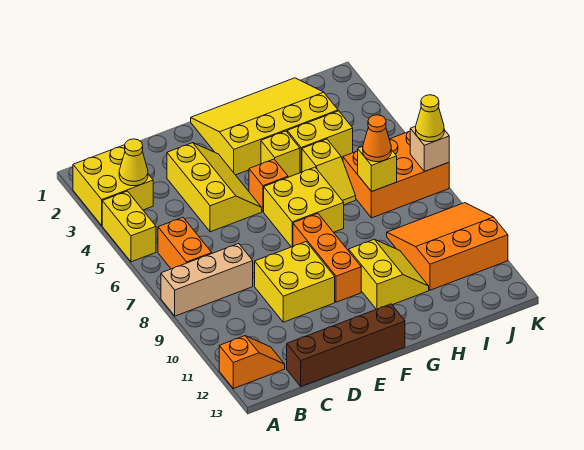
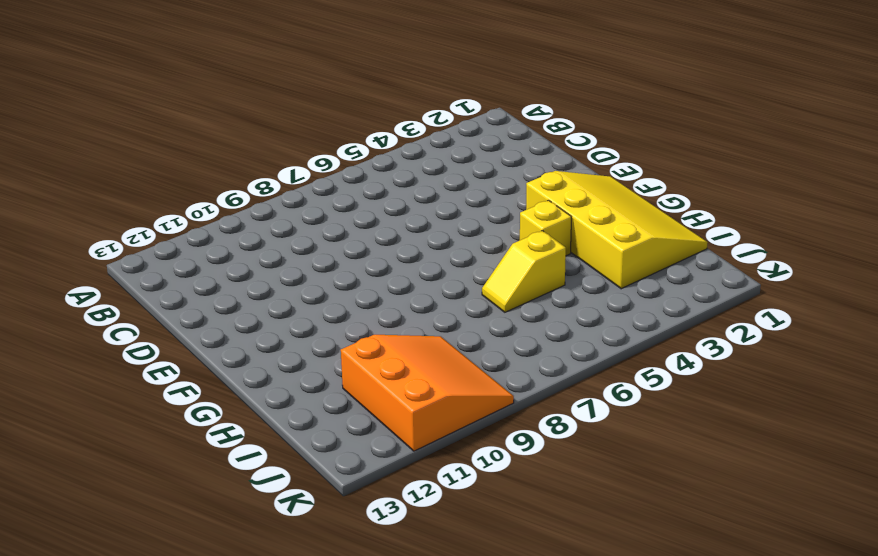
none -> yellow brick A2:B3 level 1
none -> yellow brick A4:A5 level 1
none -> tan brick A8:C8 level 1

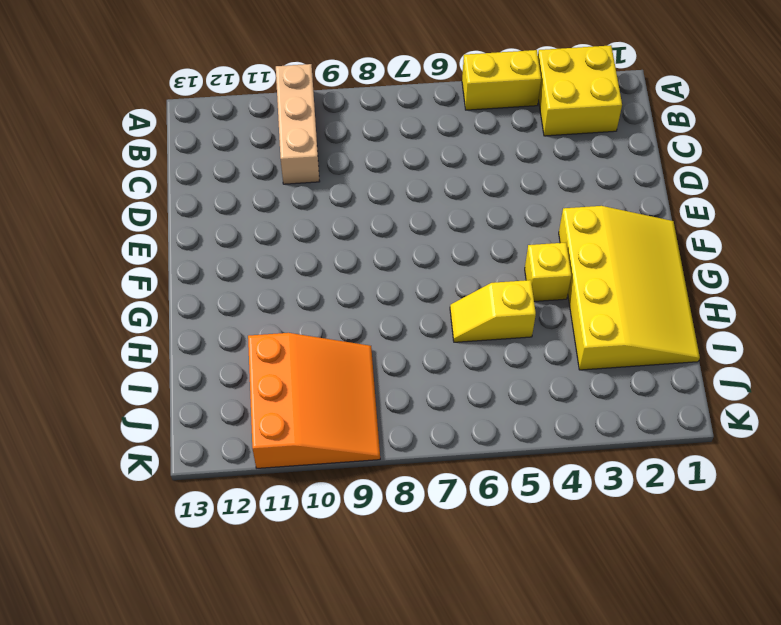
tan brick A10:C10 level 1 -> tan brick A8:C8 level 1
none -> orange slope A12:B12 level 1 top A
none -> orange brick B6:B7 level 1
none -> brown brick C13:F13 level 1

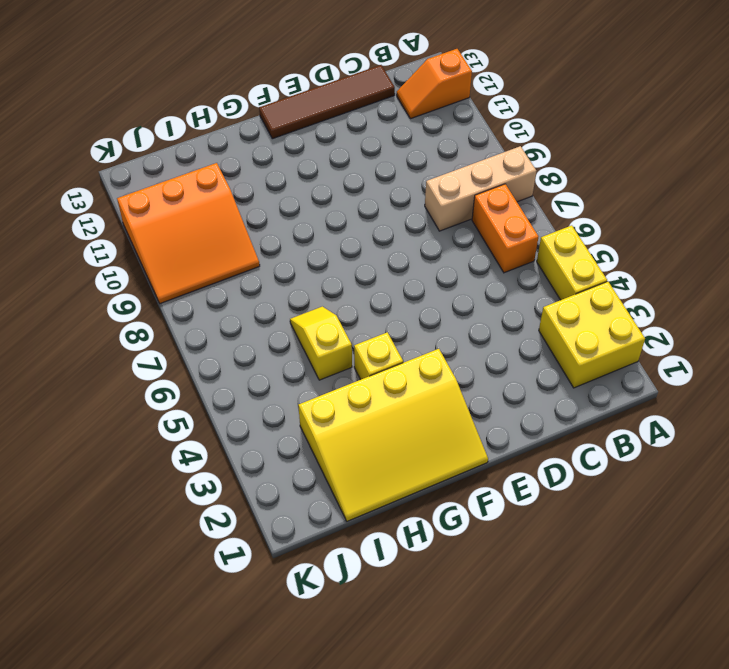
brown tile C13:F13 level 1 -> brown brick C13:F13 level 1
none -> yellow slope D3:E5 level 1 top D
none -> yellow brick D9:E10 level 1
none -> orange brick F5 level 1

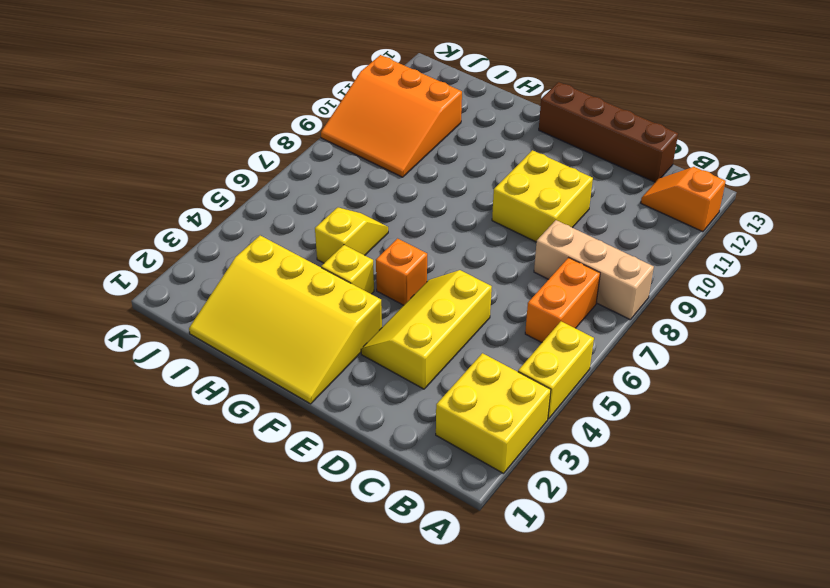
none -> yellow brick F6:G7 level 1
none -> orange brick F8:F10 level 1
none -> yellow slope G10:H11 level 1 top G

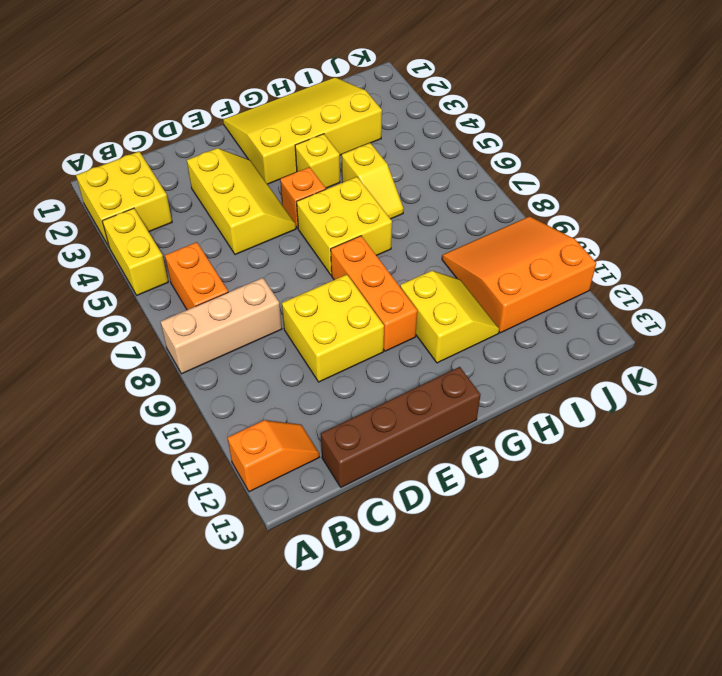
none -> yellow brick H4:I4 level 1
none -> orange brick I6:K7 level 1
none -> yellow cone B3 level 2

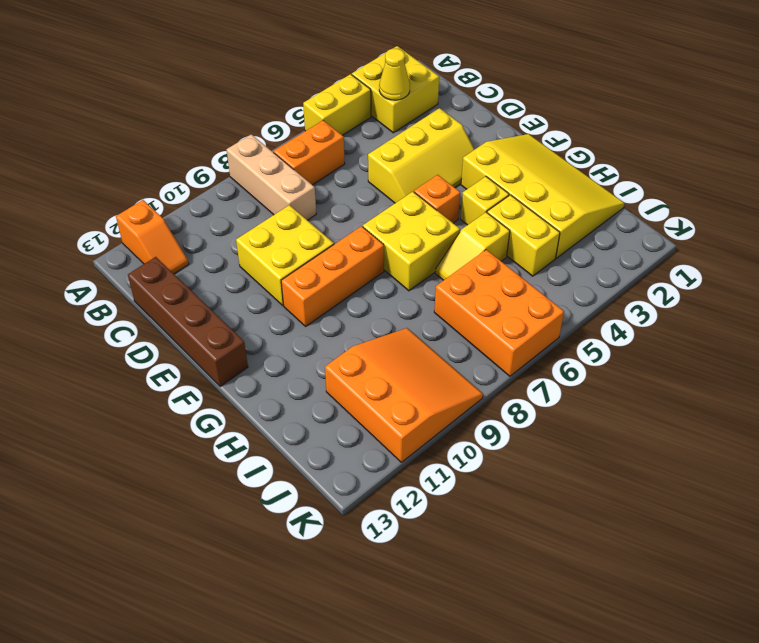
none -> yellow slope G10:H11 level 1 top G
none -> yellow brick I7 level 2
none -> tan brick K7 level 2

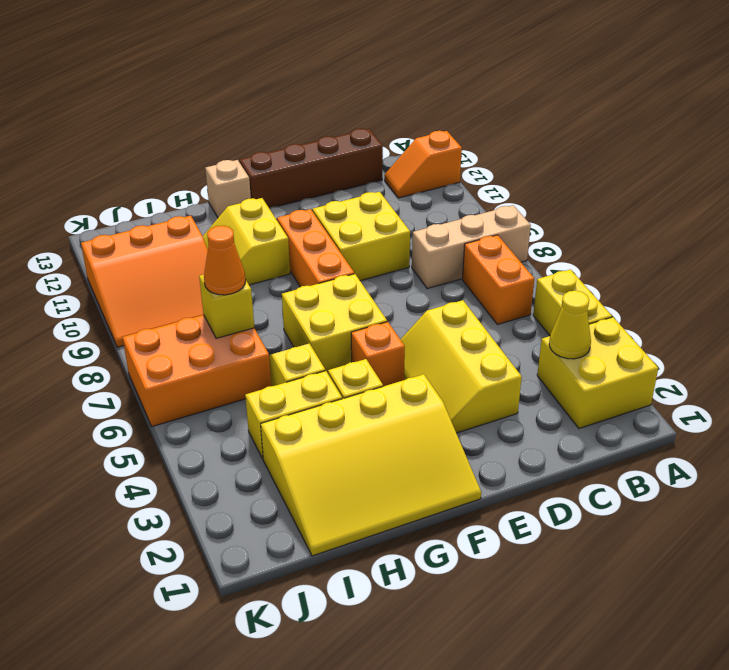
tan brick G13 level 1 -> tan brick K7 level 2
none -> yellow cone K7 level 3

